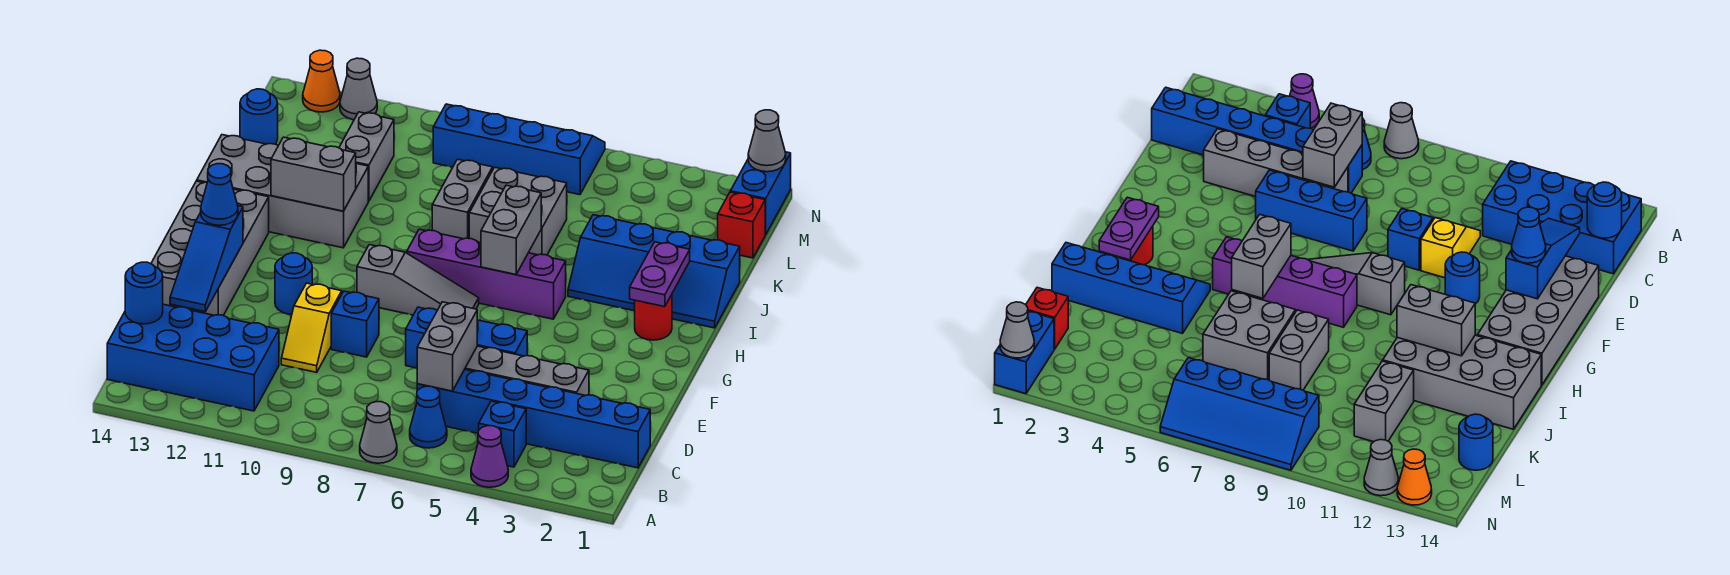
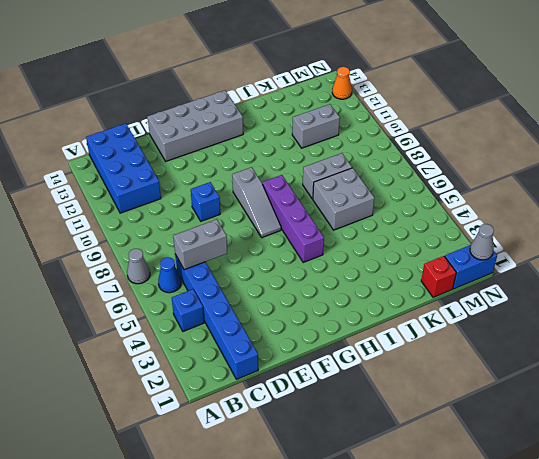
none -> purple cone A4 level 1
none -> grey brick D3:D6 level 1
none -> yellow slope D10:E10 level 1 top E
none -> blue brick E5:E7 level 1

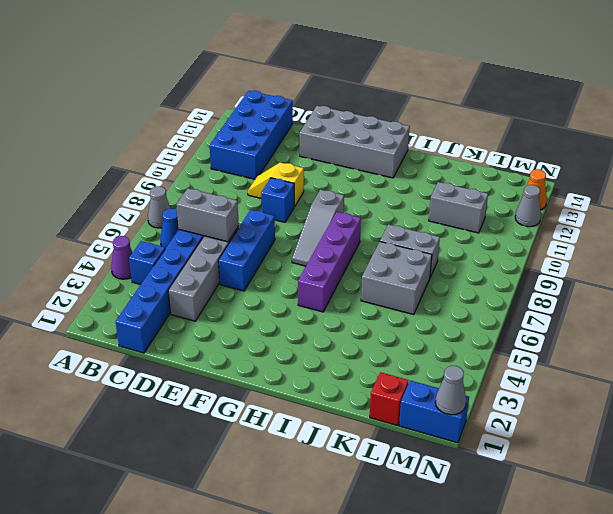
none -> blue round brick F11 level 1
none -> red round brick H2 level 1
none -> blue slope I1:J4 level 1 top J
none -> grey brick I11:J14 level 1

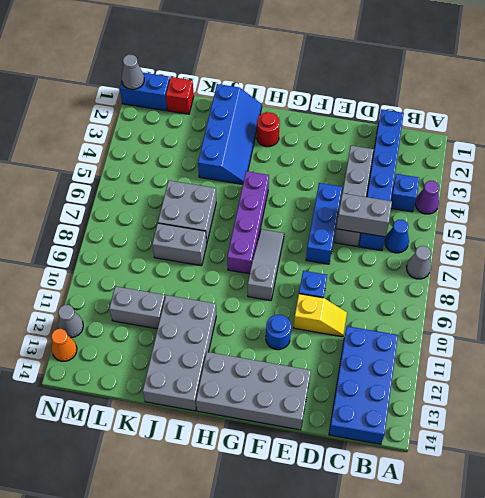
none -> blue round brick L14 level 1
none -> blue slope M6:N9 level 1 top M
none -> blue round brick C14 level 2
none -> blue slope D13:F13 level 2 top F

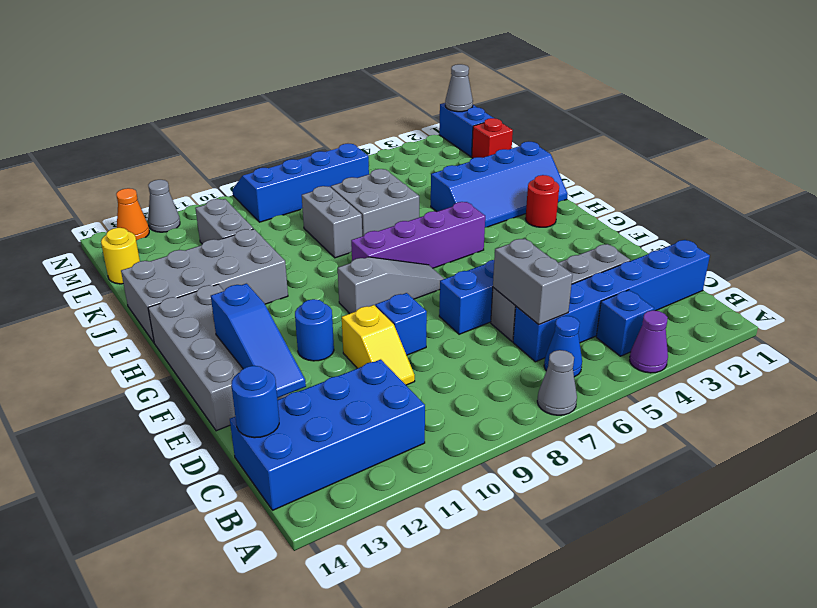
yellow round brick L14 level 1 -> blue round brick L14 level 1
none -> purple plate H2:I2 level 2
none -> grey brick H6:I6 level 2
none -> grey brick I11:I12 level 2
none -> blue cone F13 level 3

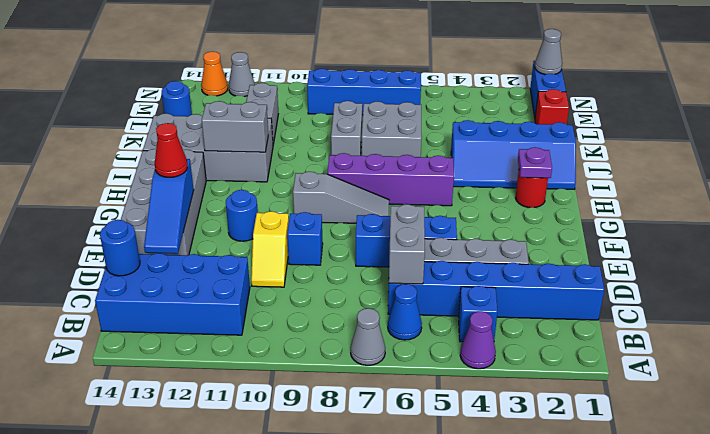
red cone F13 level 3 -> blue cone F13 level 3
purple plate H2 level 2 -> purple plate H2:I2 level 2
none -> grey brick H6:I6 level 2

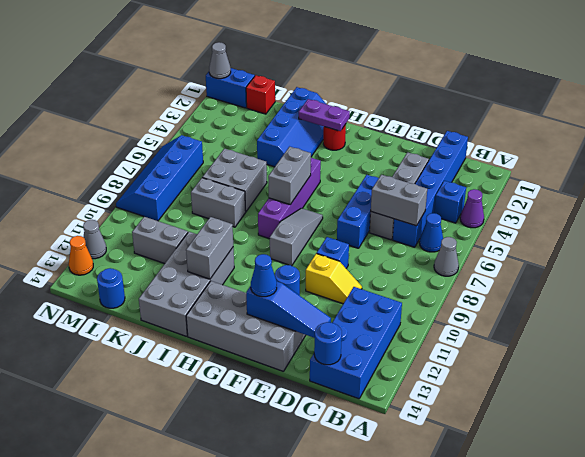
grey brick H6:H7 level 2 -> grey brick H6:I6 level 2

